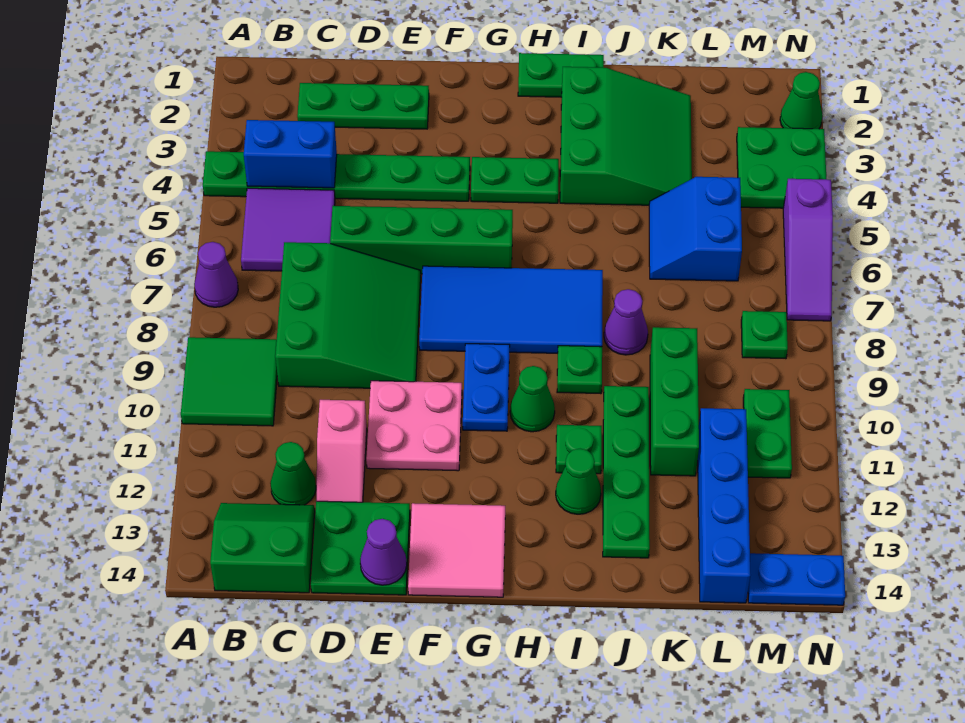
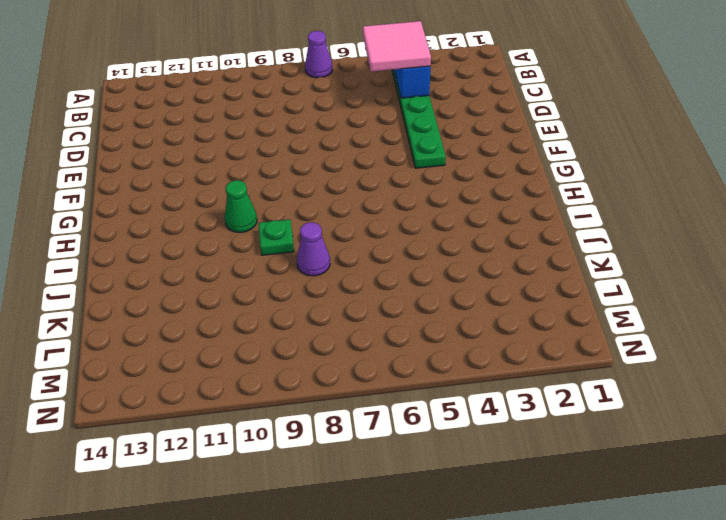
pink tile B4:C5 level 3 -> pink tile F13:G14 level 1
none -> green tile A9:B10 level 1
none -> purple tile B5:C6 level 1
none -> green slope B13:C14 level 1 top 14
none -> green plate C2:E2 level 1

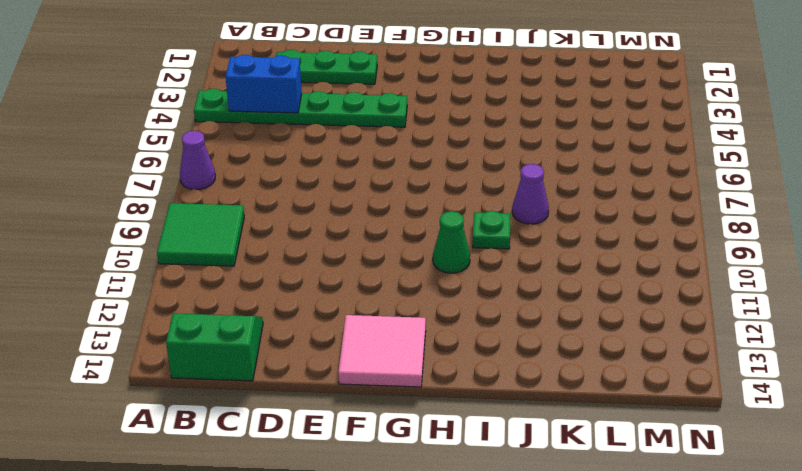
none -> purple tile B5:C6 level 1
none -> green slope C7:E9 level 1 top C
none -> green cone C12 level 1
none -> green brick D6:G6 level 1

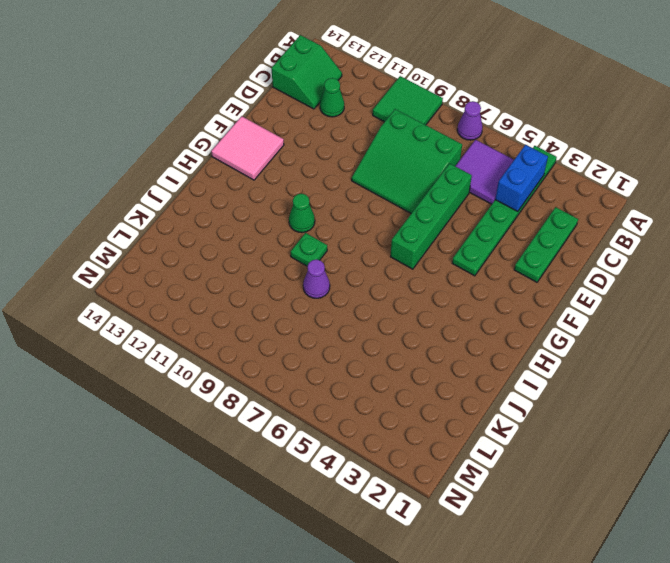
none -> pink slope D11:D12 level 1 top 11
none -> green plate D13:E14 level 1
none -> pink plate E10:F11 level 1
none -> blue tile F7:I8 level 1

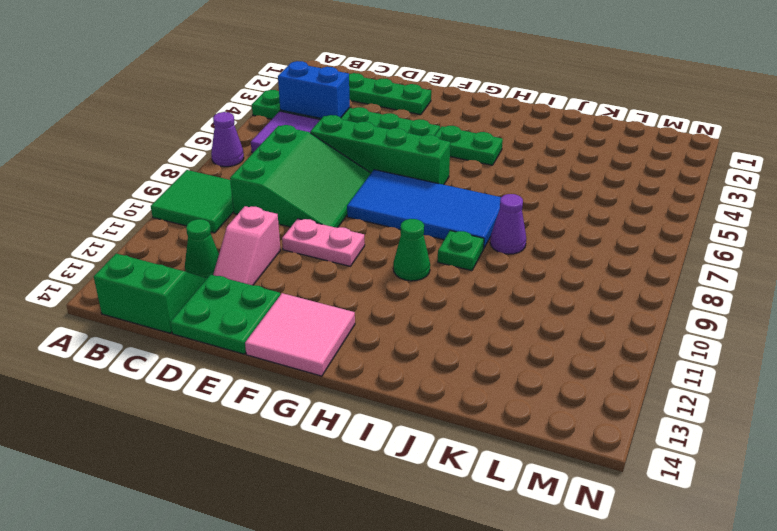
pink plate E10:F10 level 1 -> pink plate E10:F11 level 1
none -> blue plate G9:G10 level 1
none -> green plate H1:I1 level 1
none -> green slope I2:K4 level 1 top I
none -> green plate I11 level 1

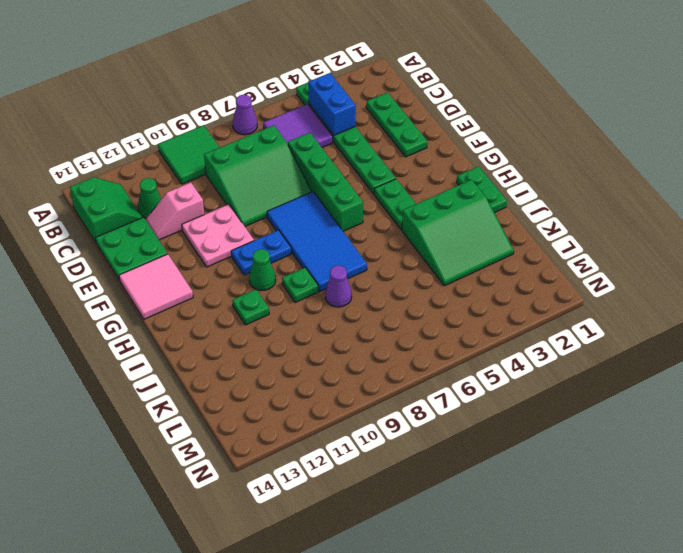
none -> green cone I12 level 1
none -> green plate J10:J13 level 1
none -> blue slope K5:L6 level 1 top L
none -> green brick K9:K11 level 1

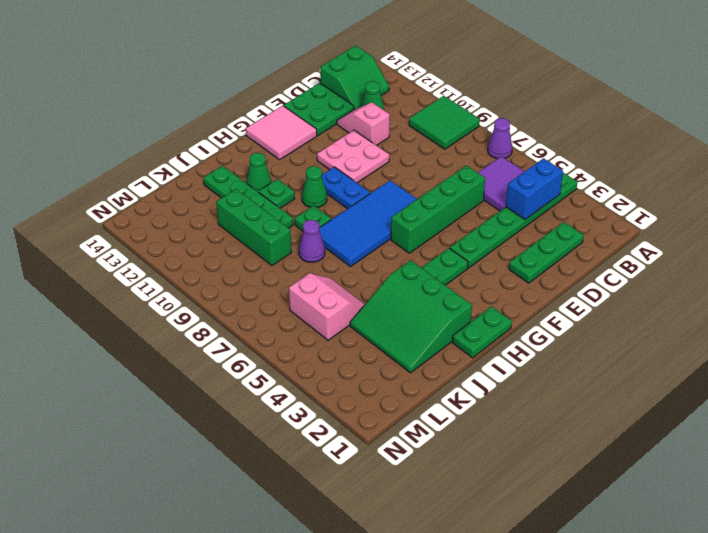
pink slope K5:L6 level 1 top L -> blue slope K5:L6 level 1 top L
none -> green slope C7:E9 level 1 top C
none -> blue brick L11:L14 level 1
none -> green plate M3:N4 level 1
none -> green plate M8 level 1

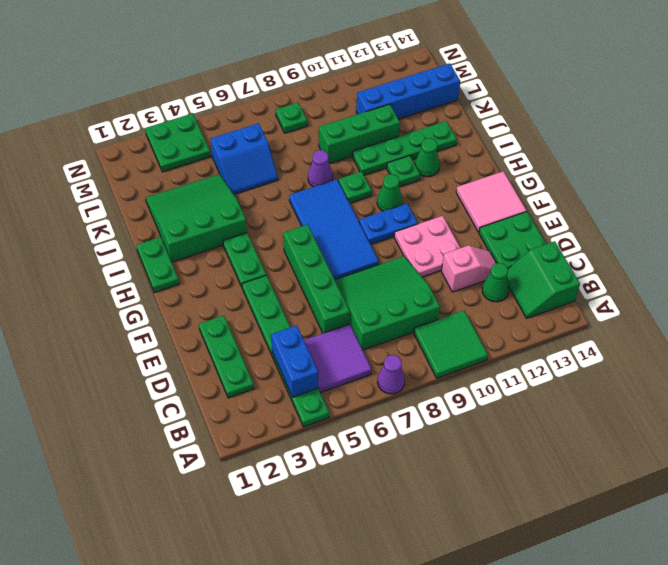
none -> green plate M10:M11 level 1
none -> blue plate M14:N14 level 1
none -> green cone N2 level 1
none -> purple slope N5:N7 level 1 top 5

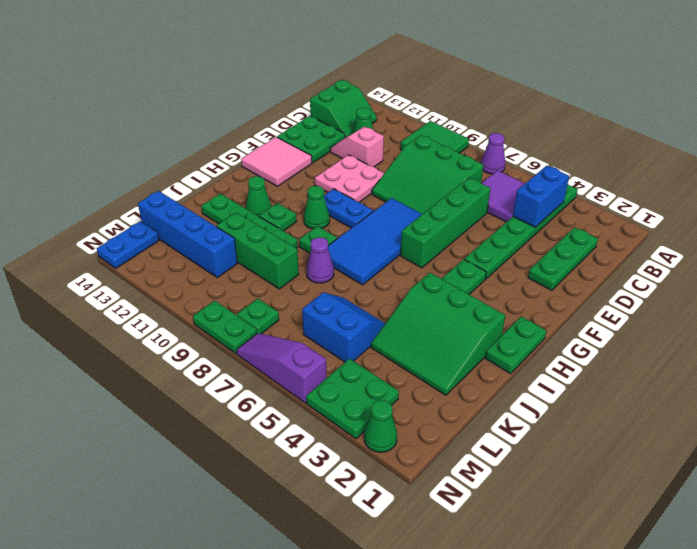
green plate N8:N9 level 1 -> green plate M10:M11 level 1
none -> purple cone E14 level 2

